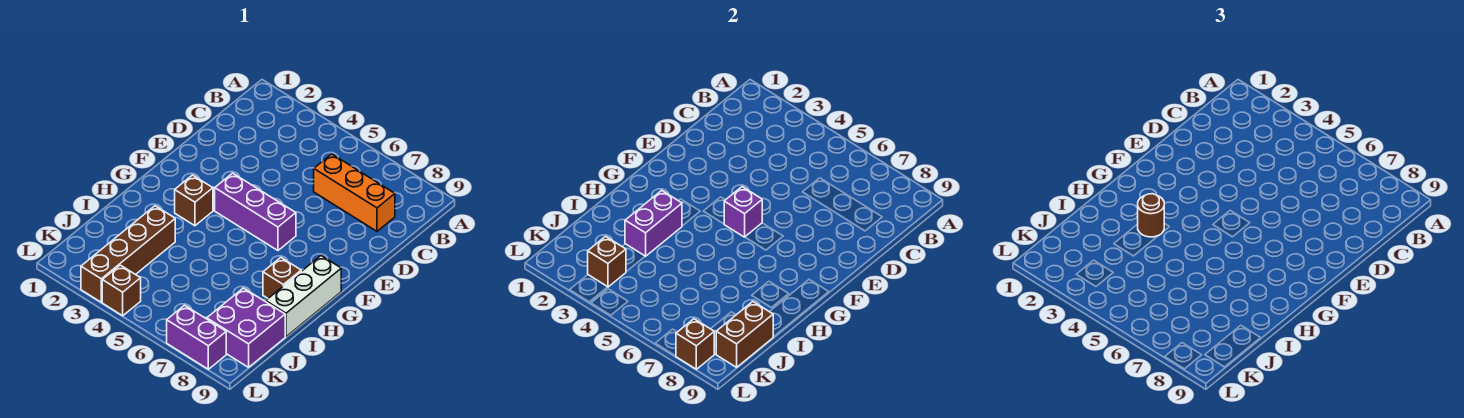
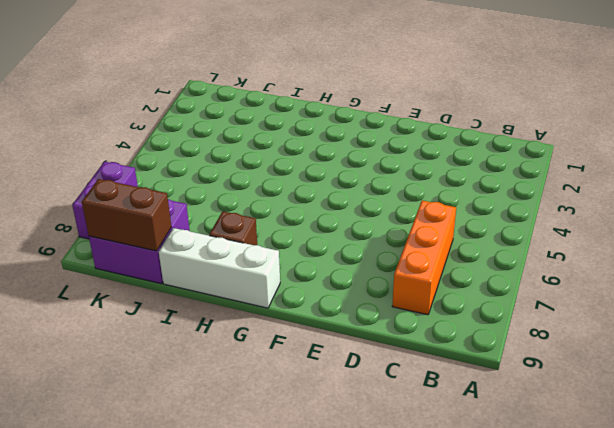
none -> purple brick F4:F6 level 1
none -> brown brick G3 level 1
none -> brown brick I3:L3 level 1

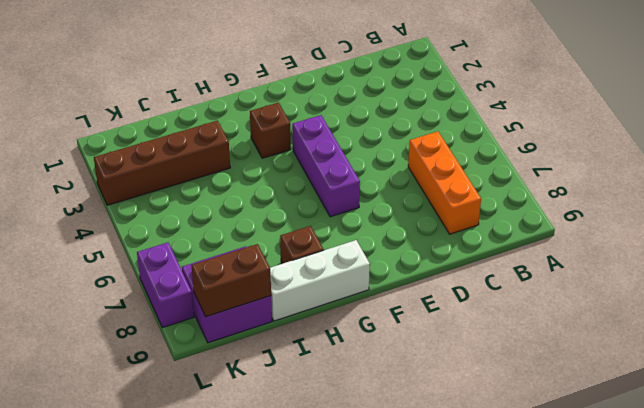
none -> brown brick L4 level 1
none -> purple brick F5 level 2
none -> purple brick H3:I3 level 2

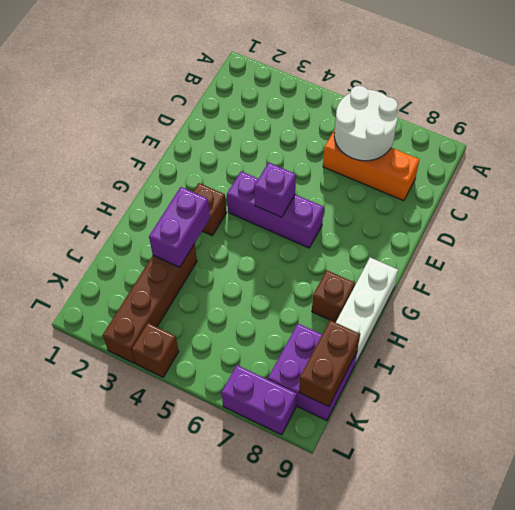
white round brick B6:C7 level 2 -> none
none -> brown brick K3 level 2
none -> brown brick L8 level 2
none -> brown round brick H3 level 3

